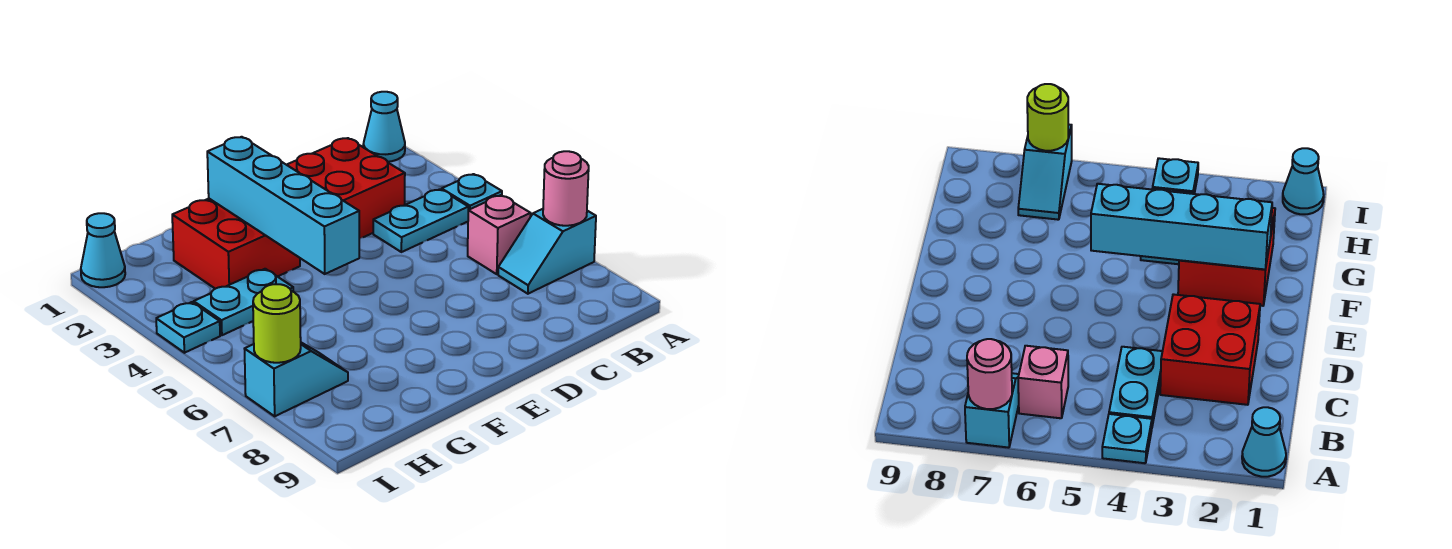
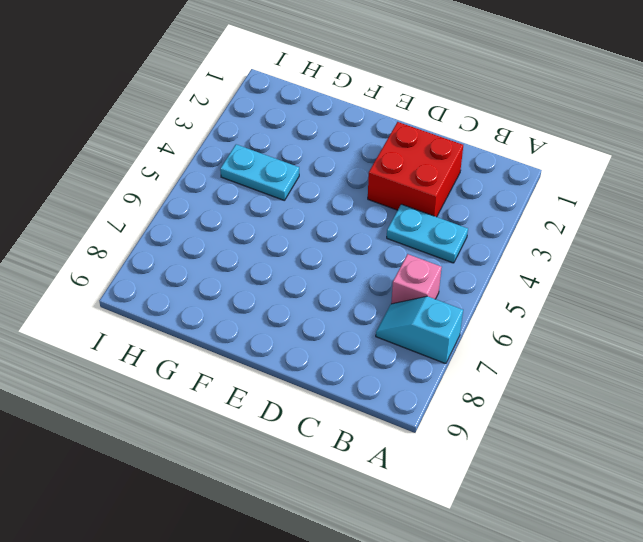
none -> cyan cone A1 level 1
none -> cyan plate A4 level 1
none -> red brick F2:G3 level 1

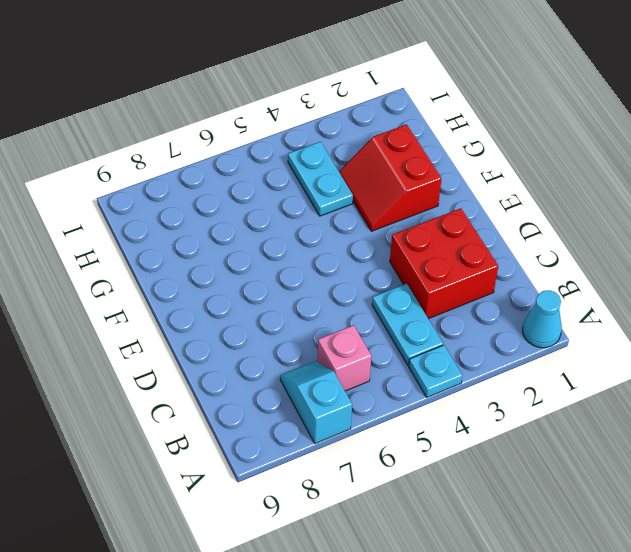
red slope F2:G3 level 1 top 2 -> red brick F2:G3 level 1
none -> cyan slope H7:I7 level 1 top I
none -> cyan cone I1 level 1
none -> cyan plate I4 level 1

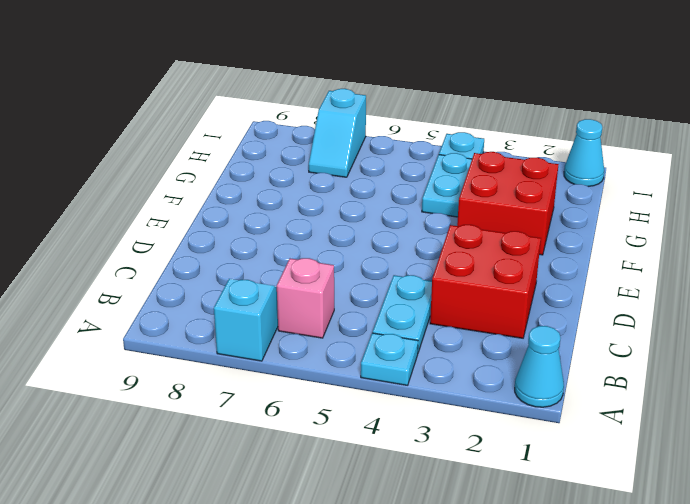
none -> pink round brick A7 level 2
none -> cyan brick F2:F5 level 2
none -> lime round brick I7 level 2

